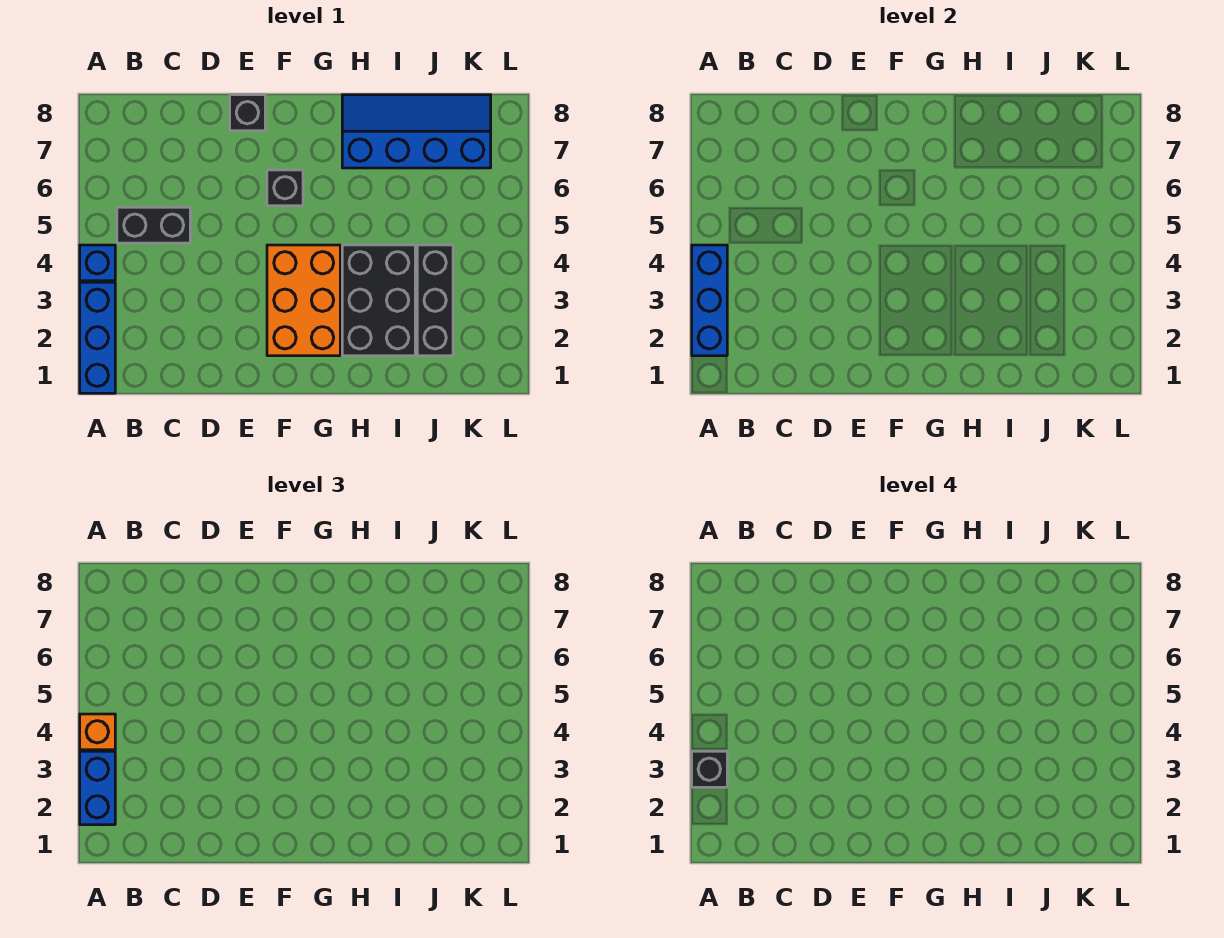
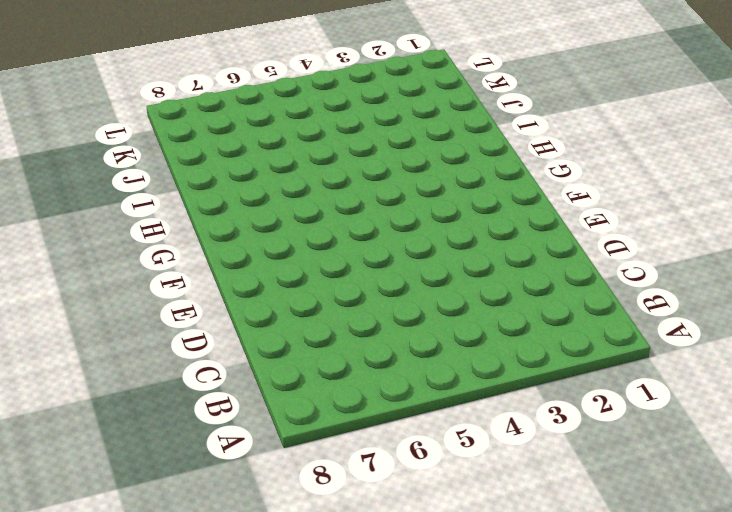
none -> blue brick A1:A3 level 1
none -> blue brick A4 level 1
none -> black brick B5:C5 level 1

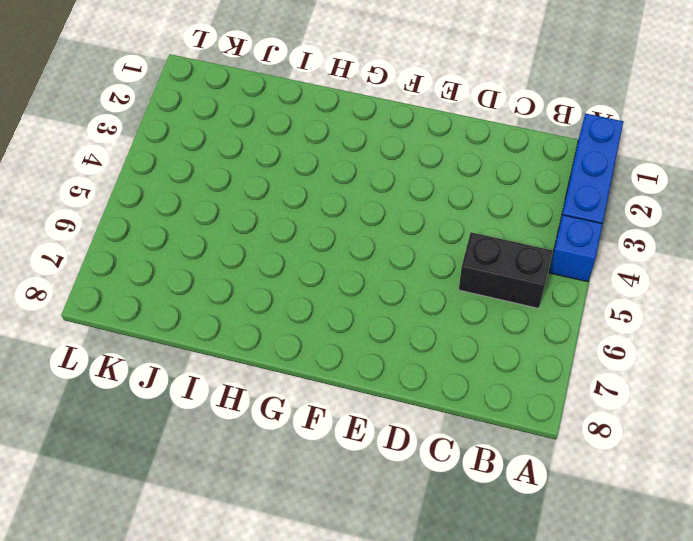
none -> black brick E8 level 1
none -> orange brick F2:G4 level 1
none -> black brick F6 level 1

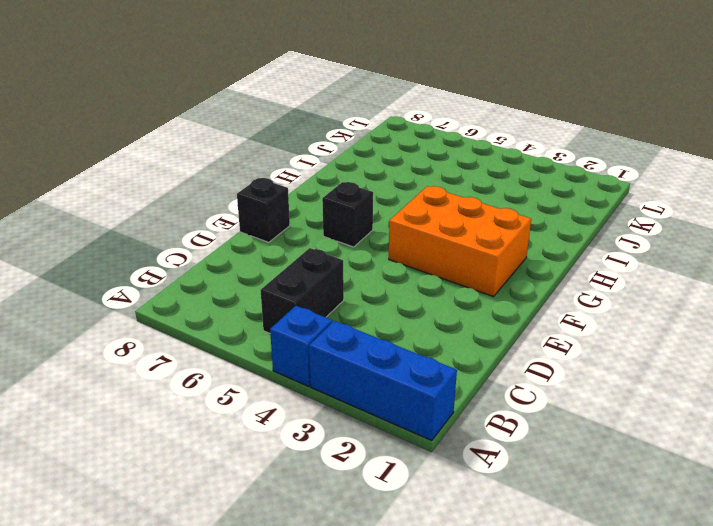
none -> black brick H2:I4 level 1
none -> blue slope H7:K8 level 1 top 7
none -> black brick J2:J4 level 1

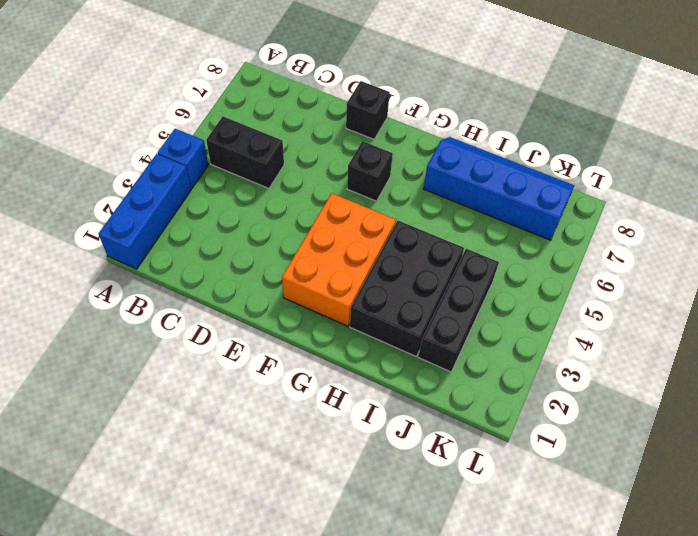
none -> blue brick A2:A4 level 2
none -> blue brick A2:A3 level 3
none -> orange brick A4 level 3

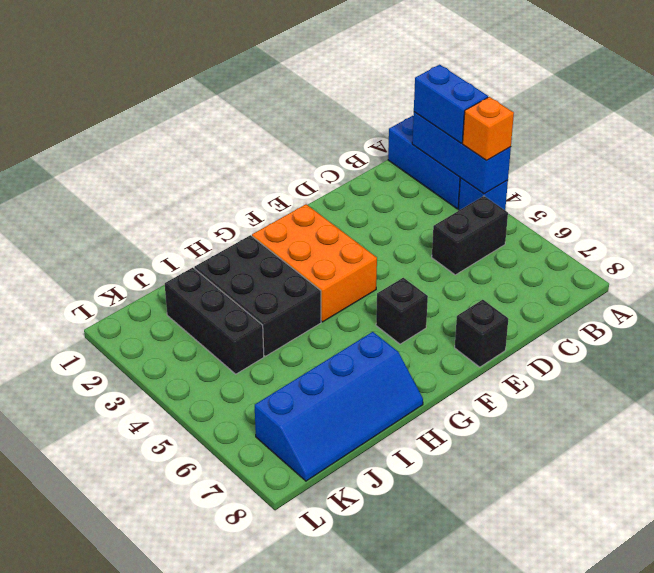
none -> black brick A3 level 4

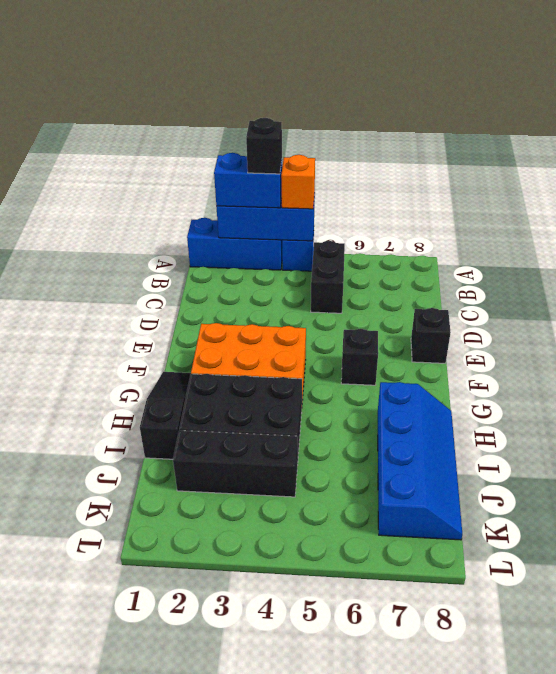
black slope G1:I1 level 1 top I -> none

